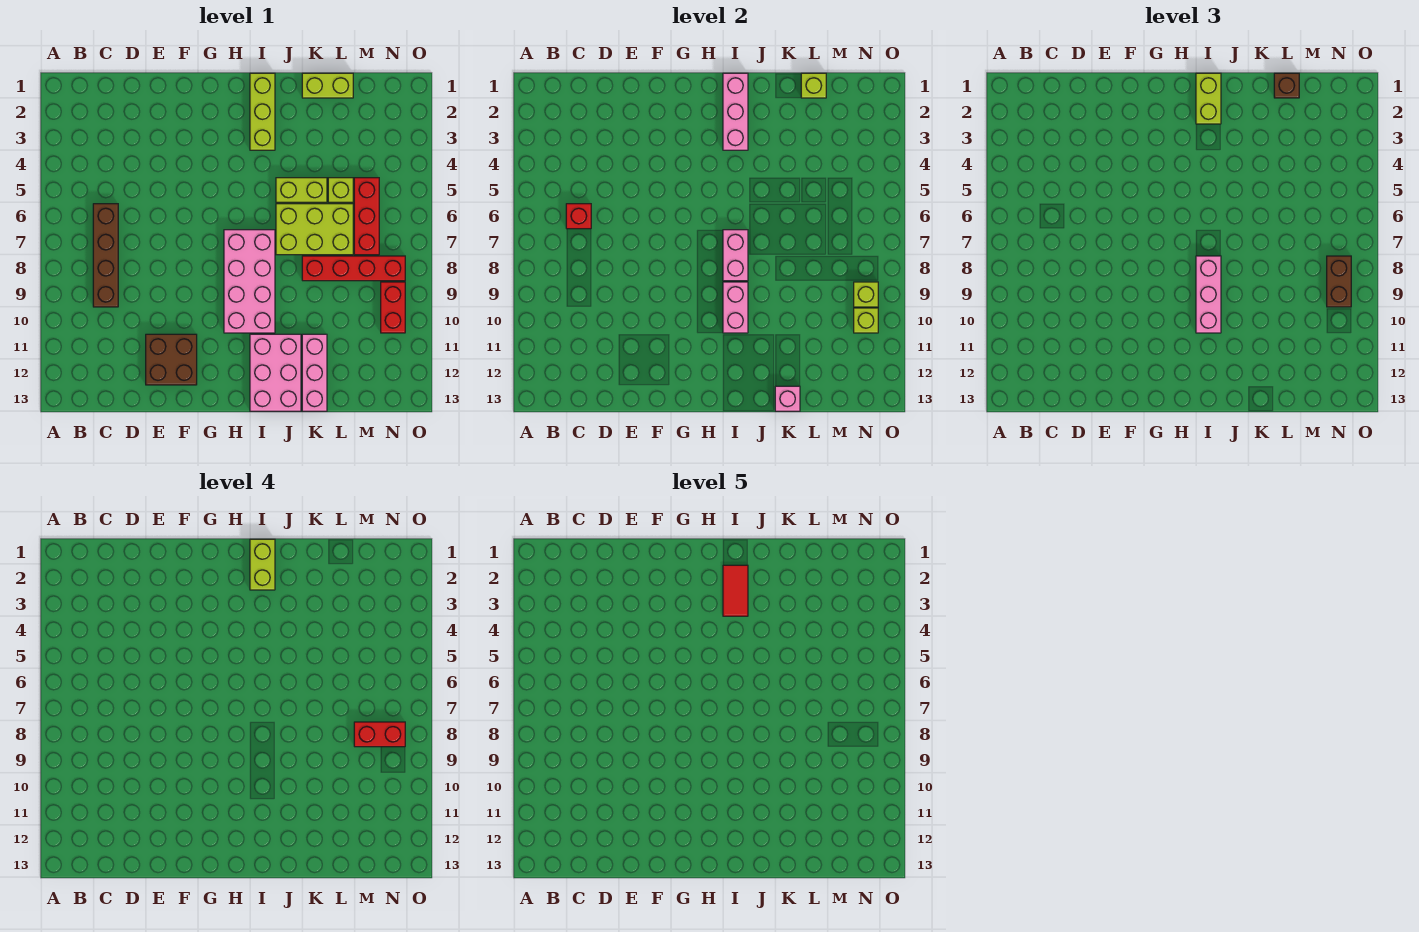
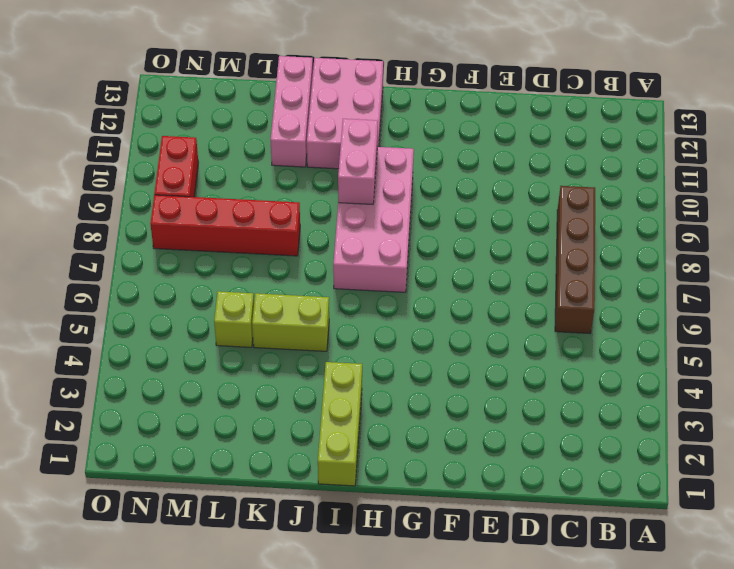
none -> brown brick E11:F12 level 1
none -> lime brick J6:L7 level 1
none -> lime brick K1:L1 level 1

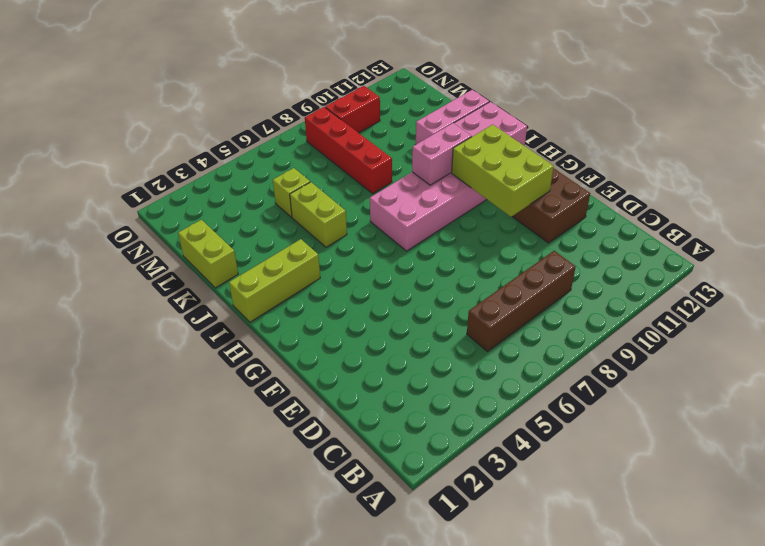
lime brick F10:H11 level 2 -> lime brick J6:L7 level 1
none -> red brick M5:M7 level 1
none -> red brick C6 level 2
none -> pink brick I1:I3 level 2

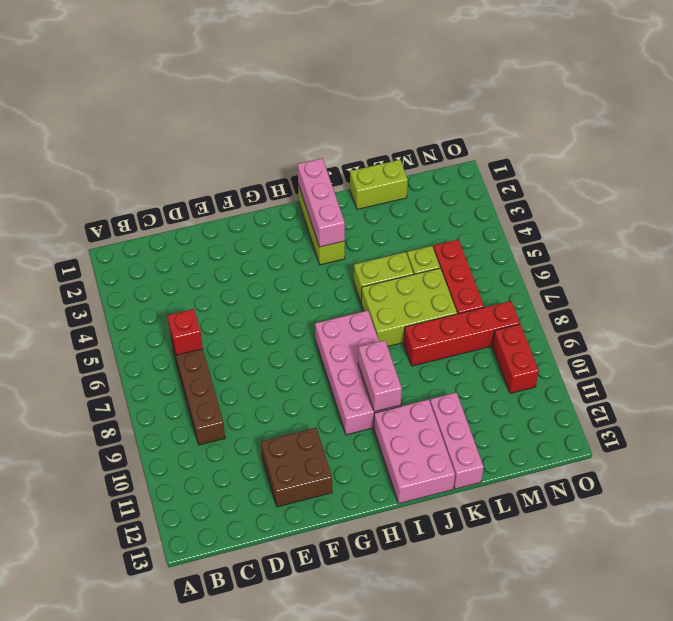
none -> pink brick I7:I8 level 2
none -> pink brick K13 level 2
none -> lime brick L1 level 2

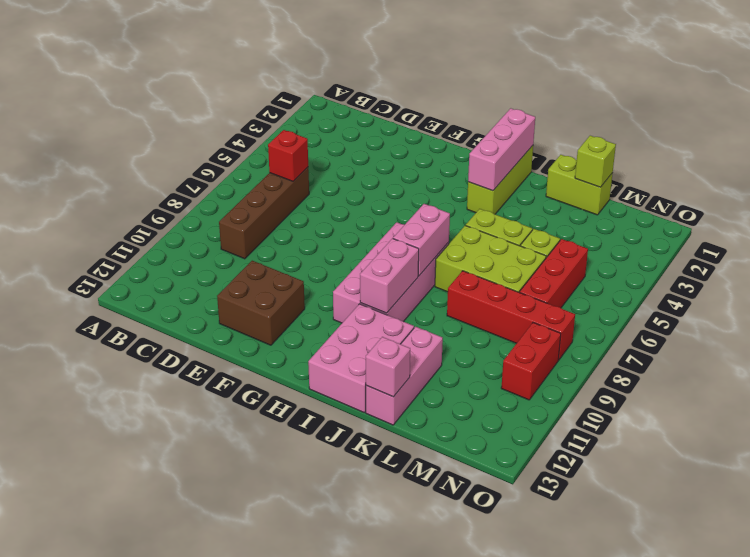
none -> lime brick N9 level 2
none -> lime brick N10 level 2
none -> lime brick I1:I2 level 3

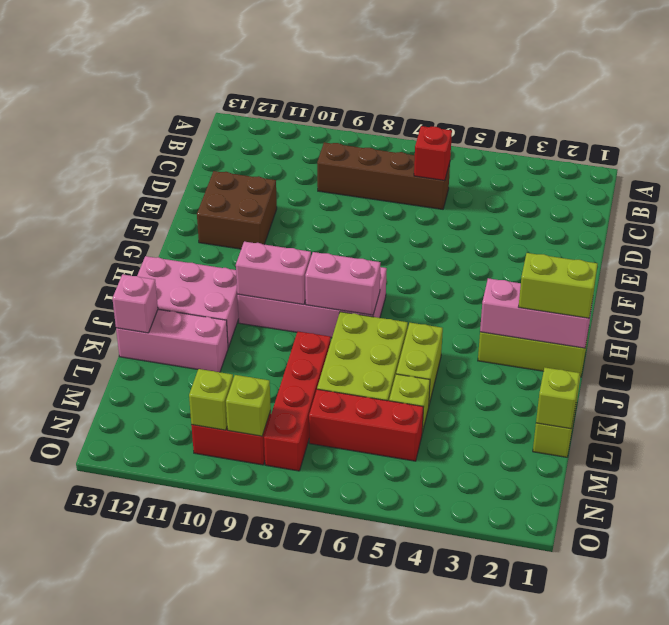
none -> pink brick I8:I10 level 3
none -> brown brick L1 level 3
none -> brown brick N8:N9 level 3

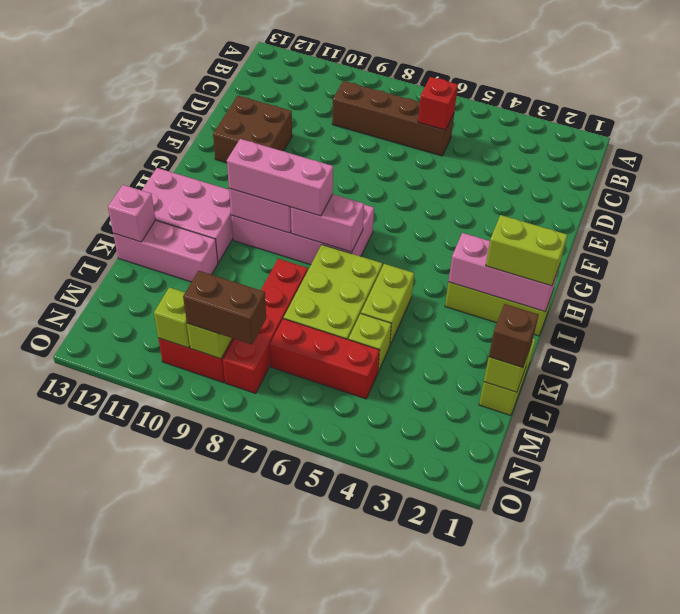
none -> lime brick I1:I2 level 4
none -> red brick M8:N8 level 4
none -> red tile I2:I3 level 5

